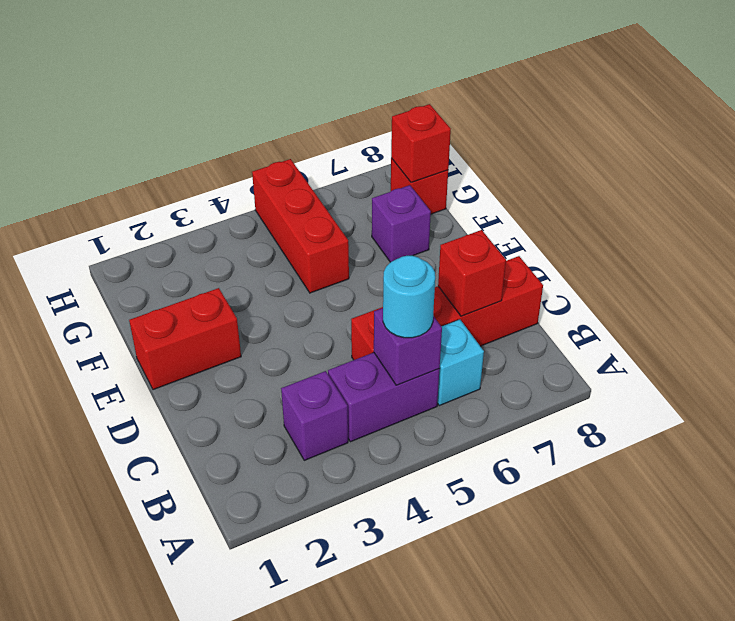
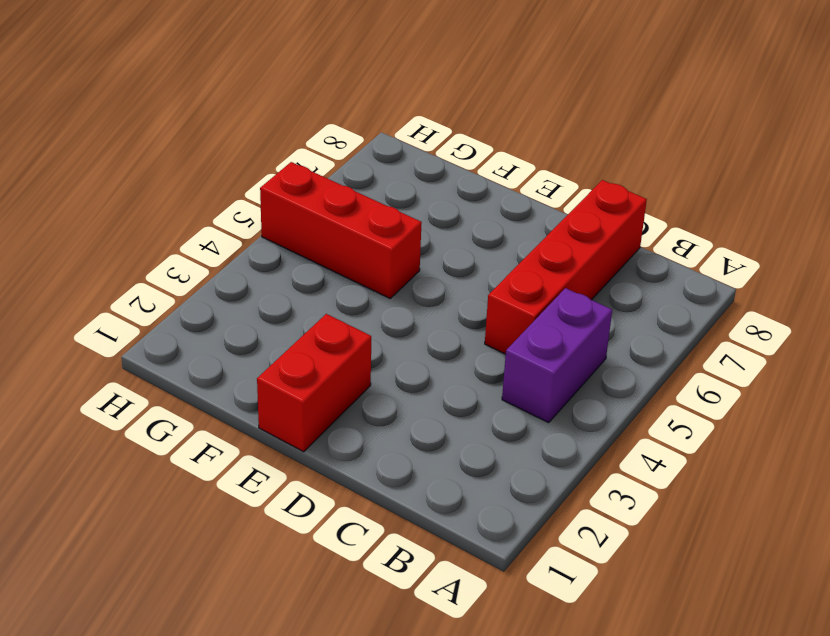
none -> purple brick B3 level 1
none -> cyan brick B6 level 1
none -> purple brick F7 level 1

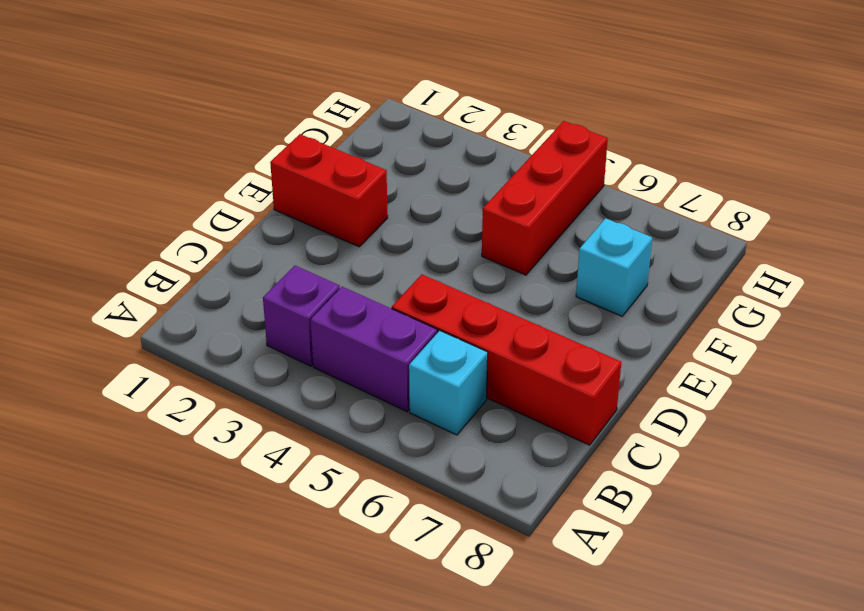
cyan brick F7 level 1 -> purple brick F7 level 1
none -> red brick G8 level 1
none -> purple brick B5 level 2
none -> red brick C7 level 2

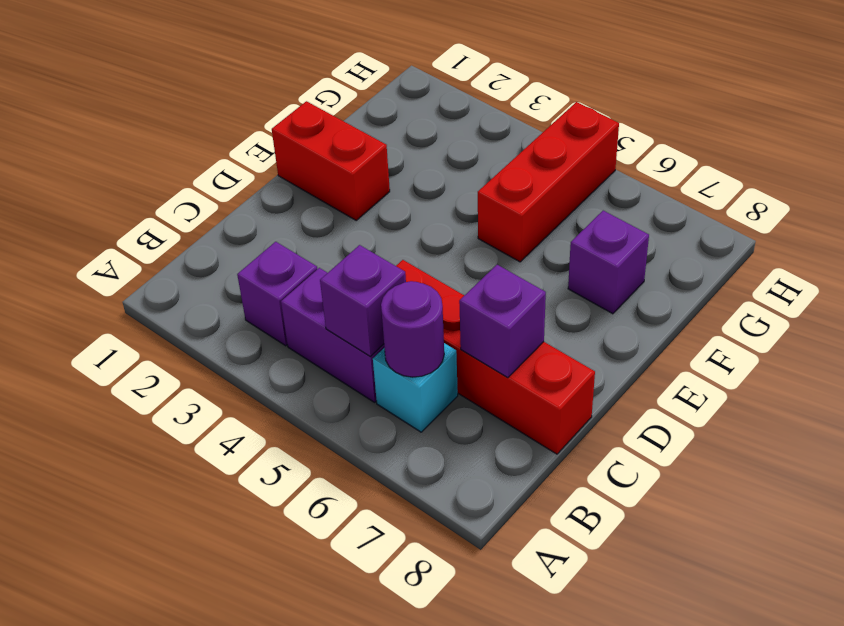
purple round brick B6 level 2 -> none
purple brick C7 level 2 -> red brick C7 level 2
none -> red brick G8 level 1
none -> red brick G8 level 2
none -> cyan round brick B5 level 3

